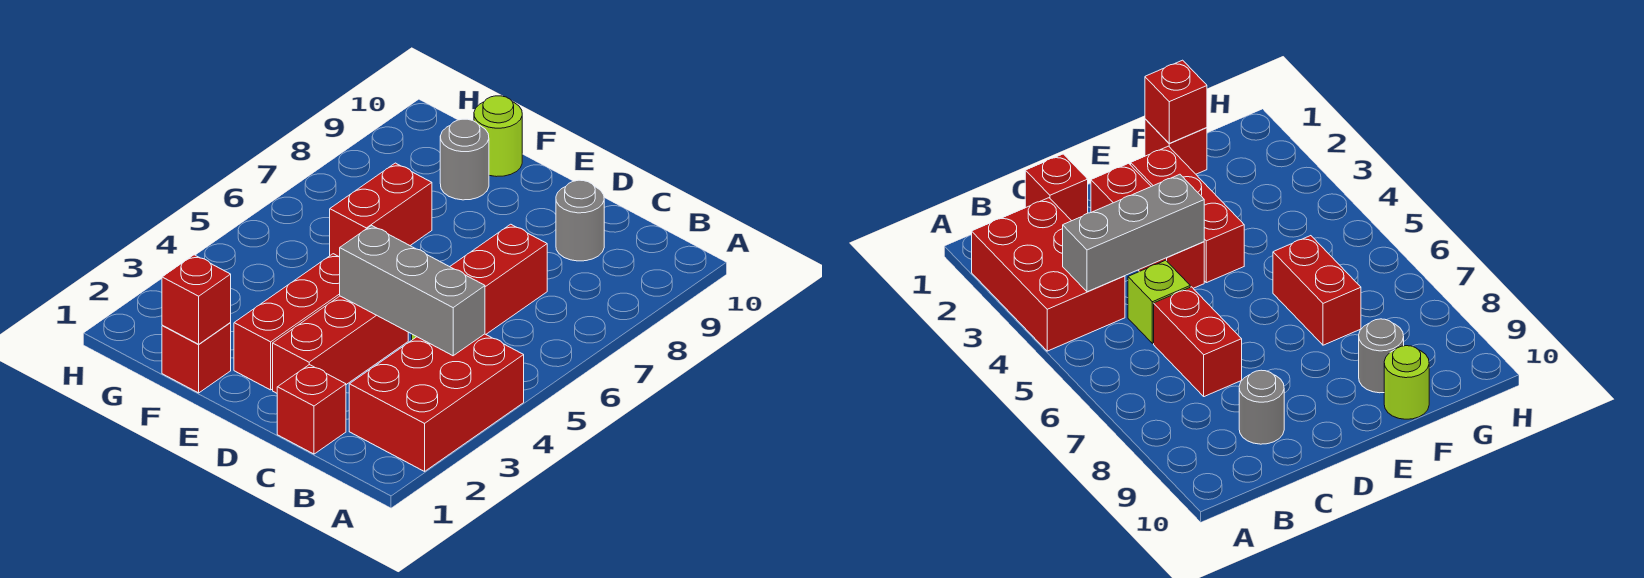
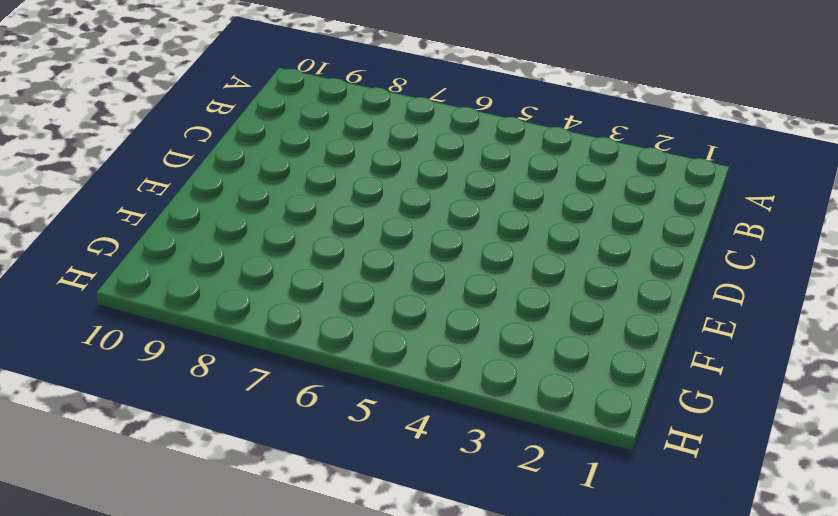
none -> red brick A2:B4 level 1
none -> red brick C1 level 1
none -> lime brick C5 level 1

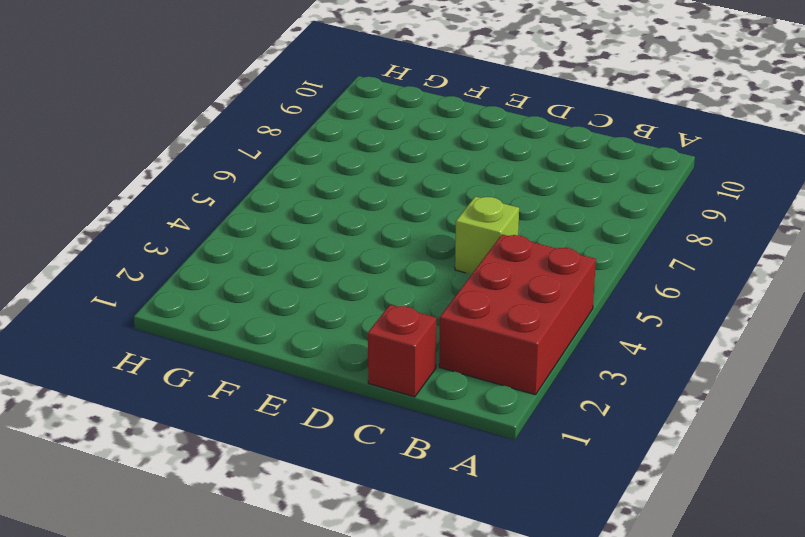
none -> red brick C6:C7 level 1
none -> grey round brick C9 level 1
none -> red brick D2:D4 level 1

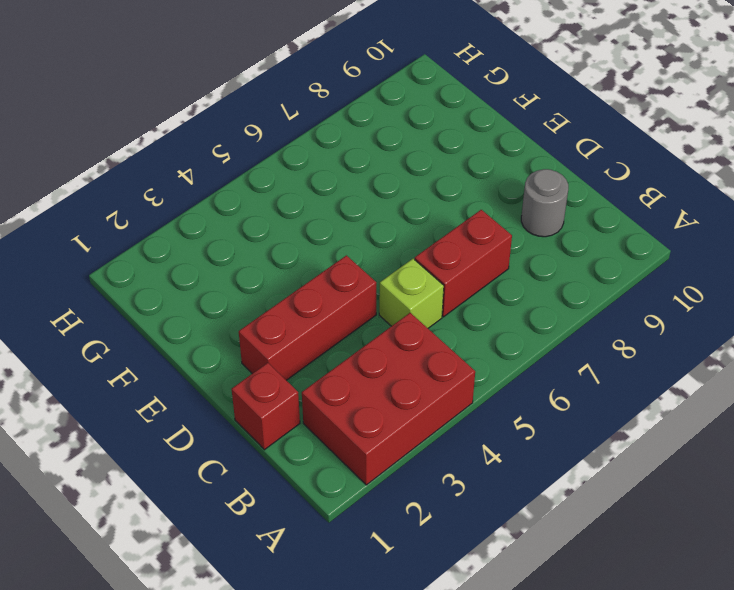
none -> red brick E2:E4 level 1
none -> red brick F1 level 1
none -> red brick F6:F7 level 1

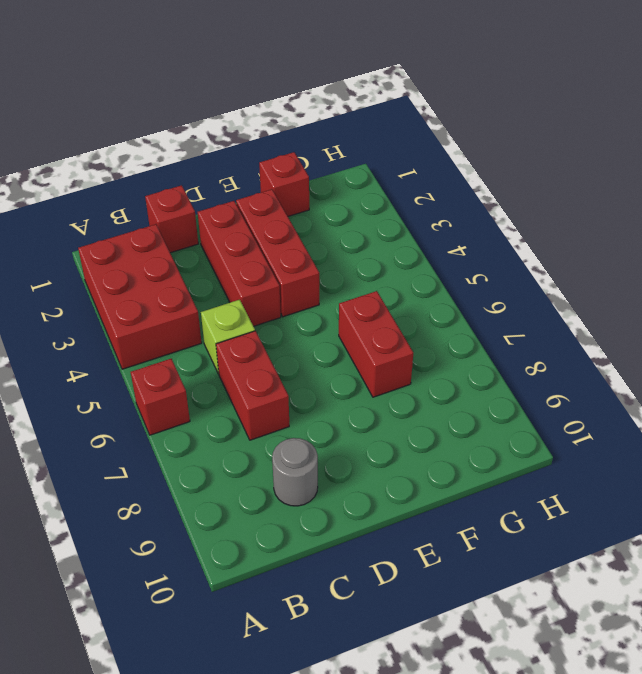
red brick A6 level 1 -> red brick F1 level 2
none -> grey round brick F9 level 1
none -> lime round brick F10 level 1
none -> grey brick B4:D4 level 2

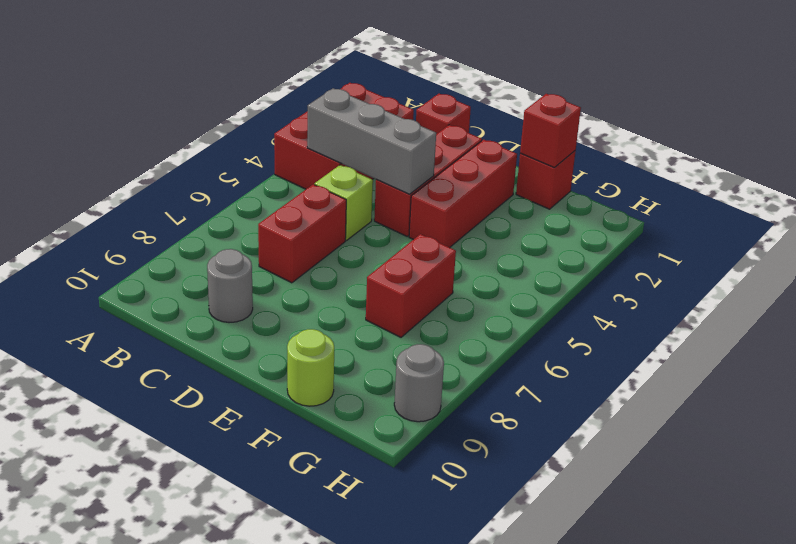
grey round brick H9 level 1 -> grey round brick F9 level 1

